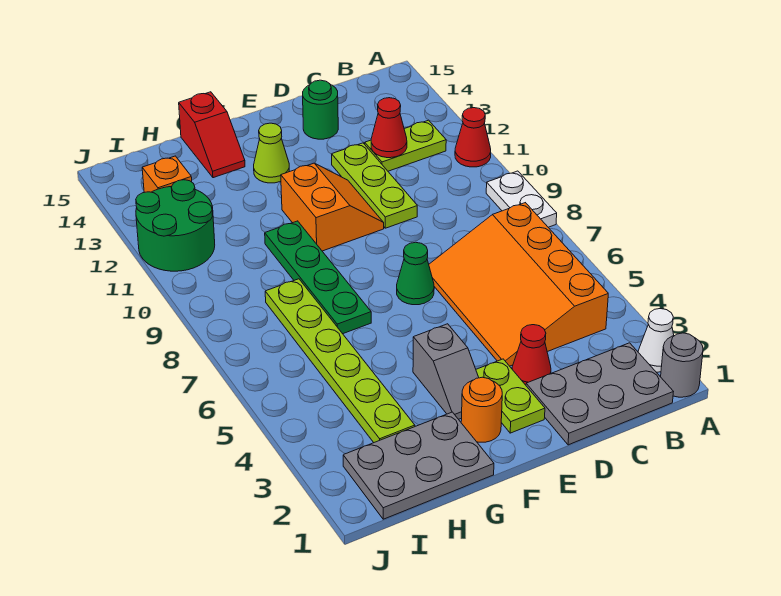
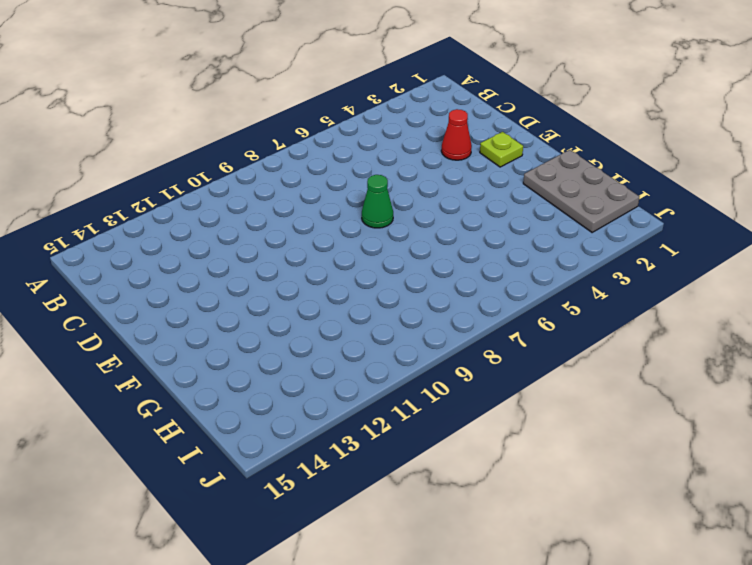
lime plate E2 level 1 -> lime plate E2:E3 level 1
none -> grey round brick A1 level 1
none -> white cone A2 level 1
none -> white plate A8:A9 level 1

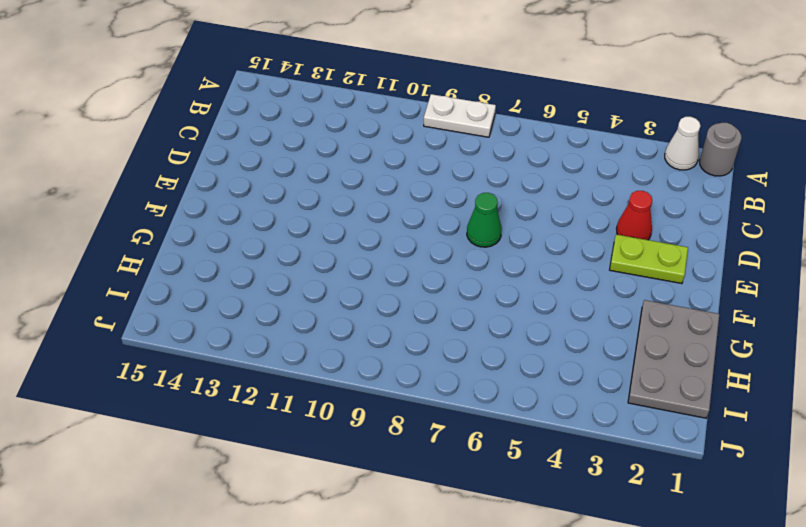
none -> red cone A11 level 1
none -> grey plate B1:D2 level 1
none -> orange slope B4:D7 level 1 top B

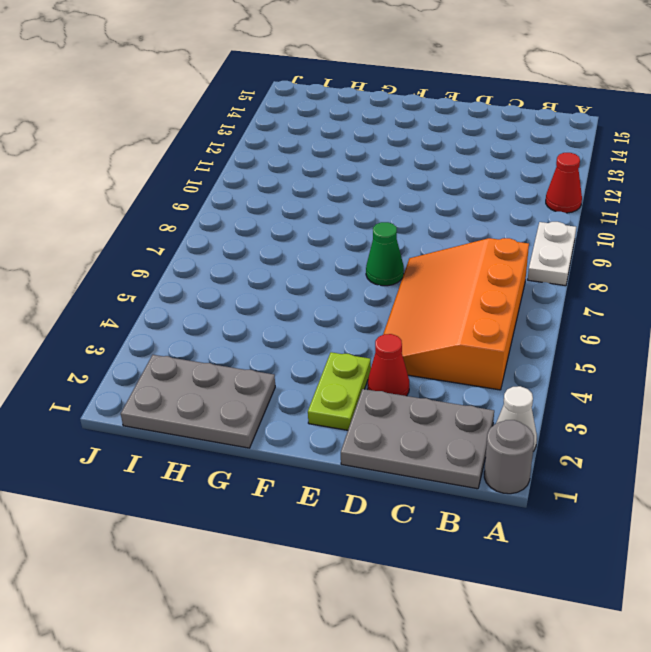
none -> lime plate B12:C12 level 1
none -> lime plate D10:D12 level 1
none -> green round brick D14 level 1

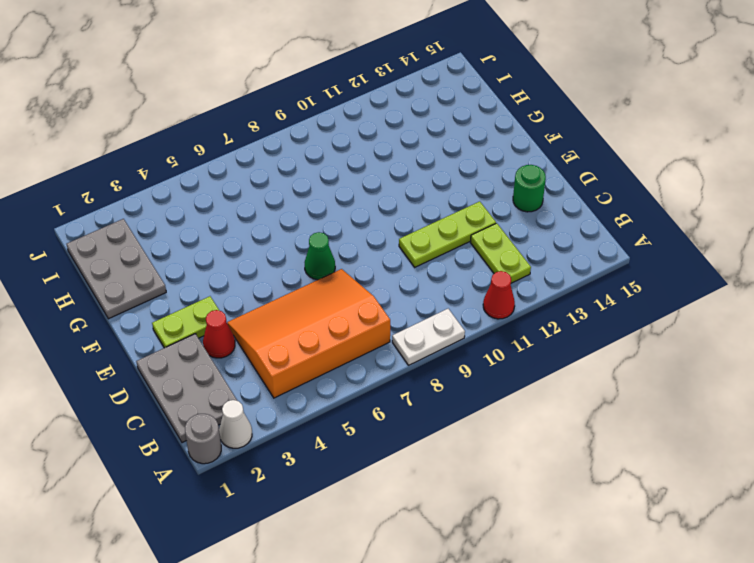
none -> orange slope E10:F11 level 1 top F
none -> orange round brick F2 level 1
none -> grey slope F3:F4 level 1 top 4

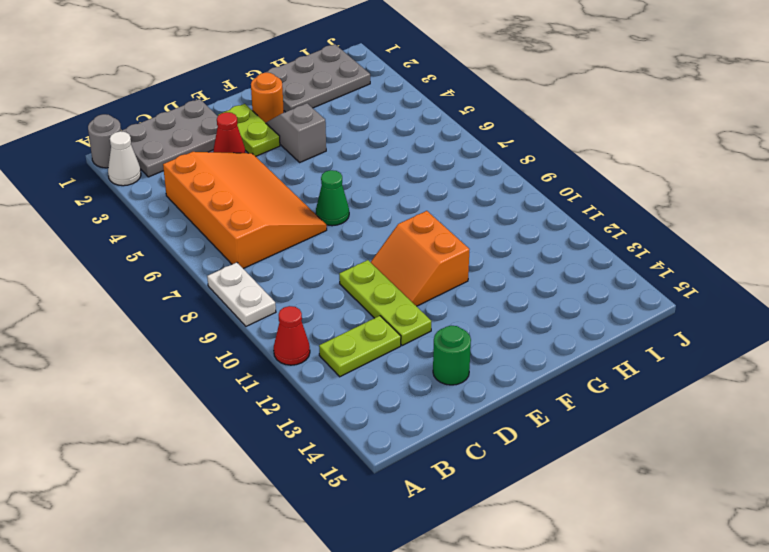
none -> lime cone F13 level 1
none -> green plate G7:G10 level 1
none -> red slope G14:G15 level 1 top 15

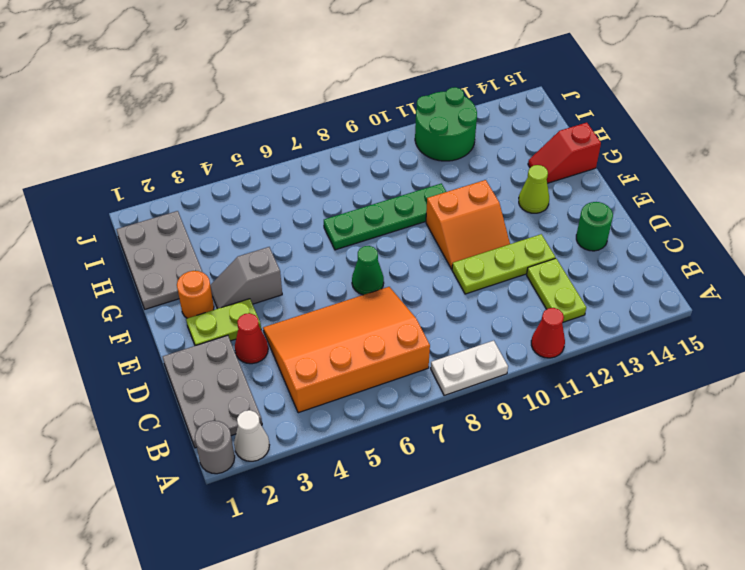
none -> lime plate H3:H8 level 1
none -> orange brick I13 level 1
none -> red cone C12 level 2

